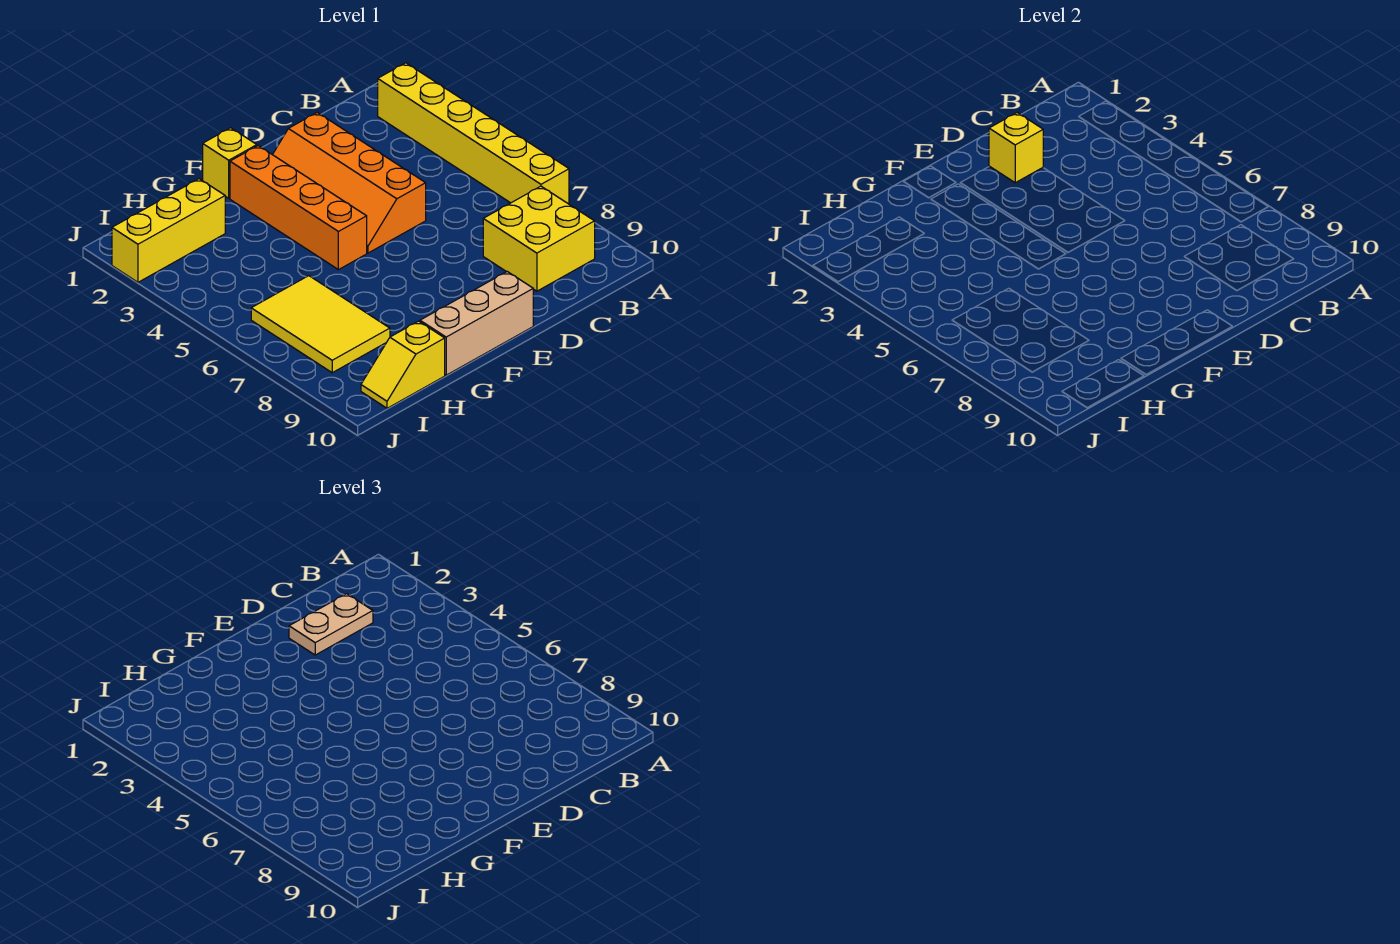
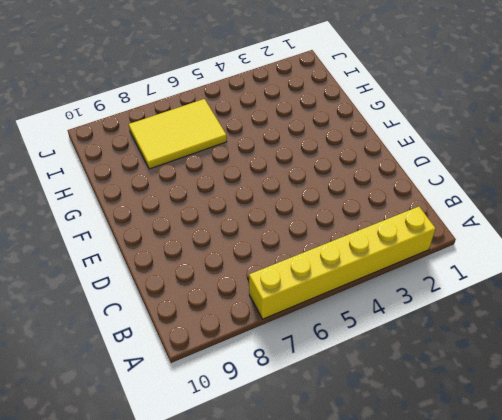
none -> yellow brick B8:C9 level 1
none -> orange slope D2:E5 level 1 top D

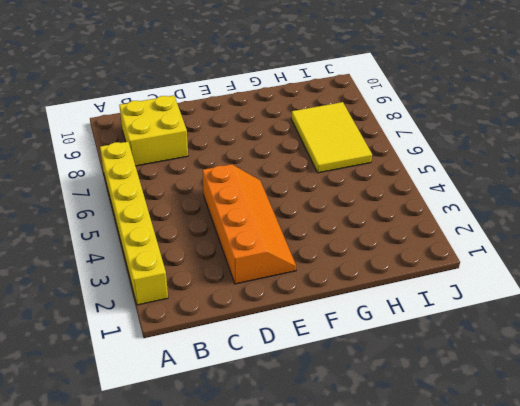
none -> tan brick E10:G10 level 1
none -> yellow brick F1 level 1

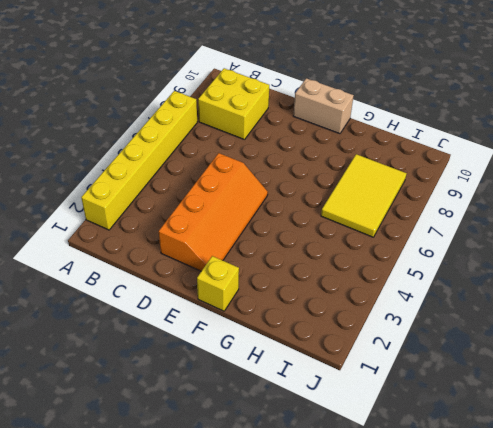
tan brick E10:F10 level 1 -> tan brick E10:G10 level 1
none -> orange brick F2:F5 level 1
none -> yellow brick H2:J2 level 1

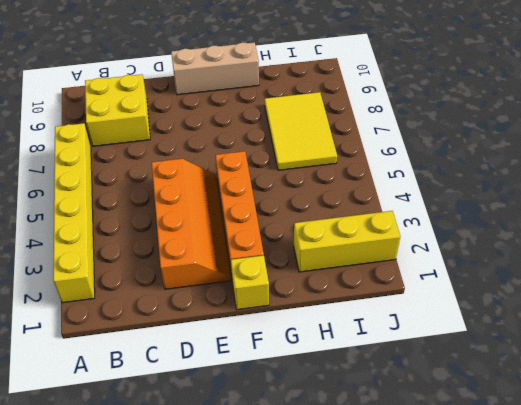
none -> yellow slope H10:I10 level 1 top H
none -> yellow brick D2 level 2

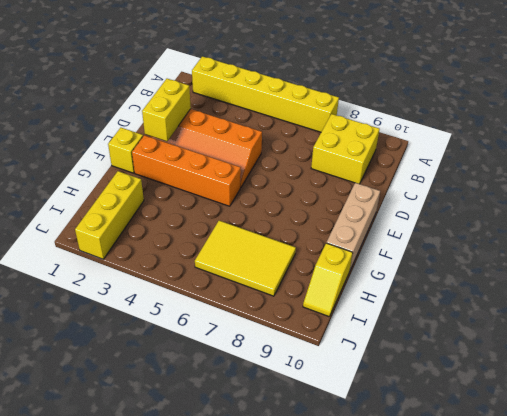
yellow brick D2:E2 level 2 -> yellow brick D2 level 2
none -> tan plate C2:D2 level 3

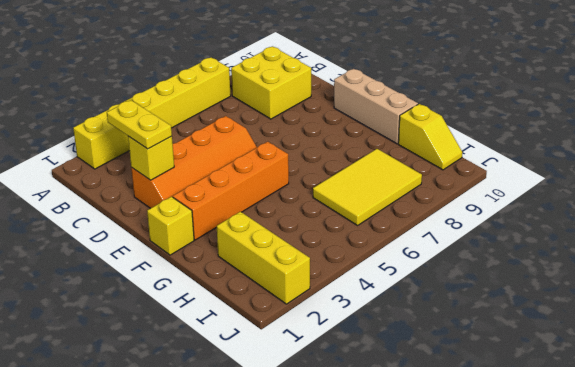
yellow plate C2:D2 level 3 -> tan plate C2:D2 level 3

